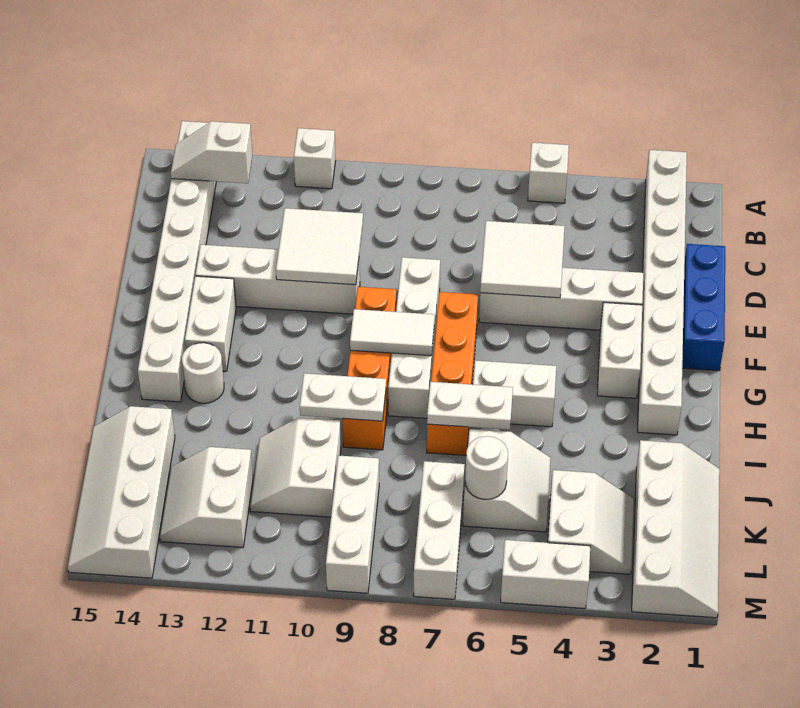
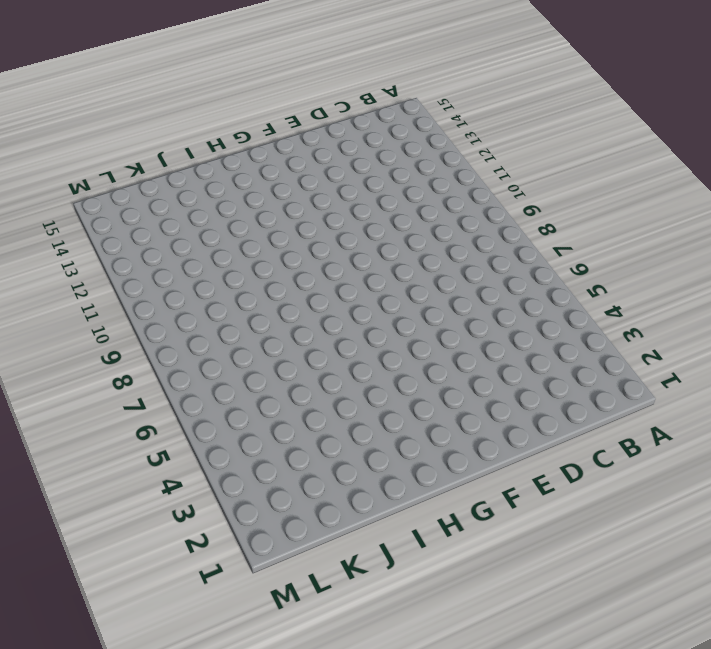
none -> white brick A2:H2 level 1
none -> white brick A5 level 1
none -> white brick A11 level 1
none -> white brick A14:H14 level 1

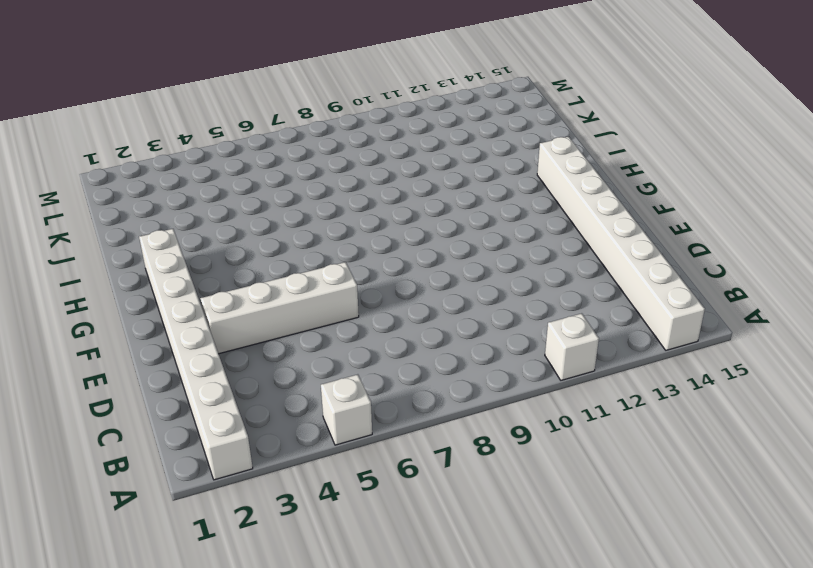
none -> blue brick D1:F1 level 1
none -> white brick E8:H8 level 1
none -> white brick E10:E13 level 1
none -> white brick F3:G3 level 1

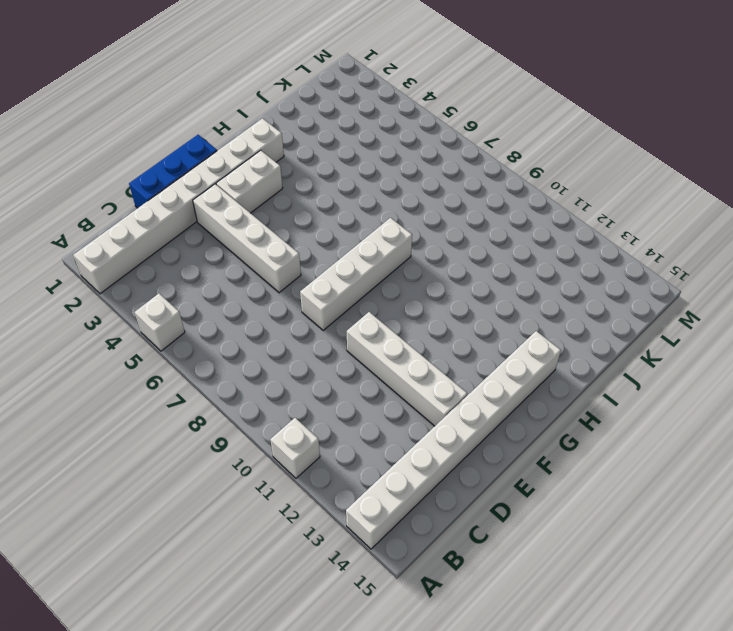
none -> orange brick F7:I7 level 1
none -> orange brick F9:I9 level 1
none -> white brick F13:G13 level 1
none -> white brick H5:H6 level 1

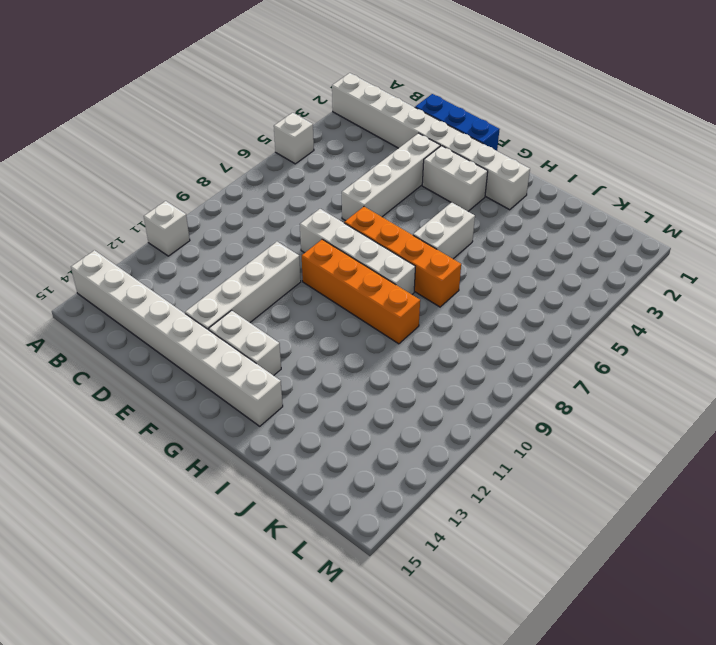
none -> white round brick H13 level 1
none -> white slope J1:M2 level 1 top 2
none -> white slope J5:K6 level 1 top 6
none -> white slope J10:K11 level 1 top 10

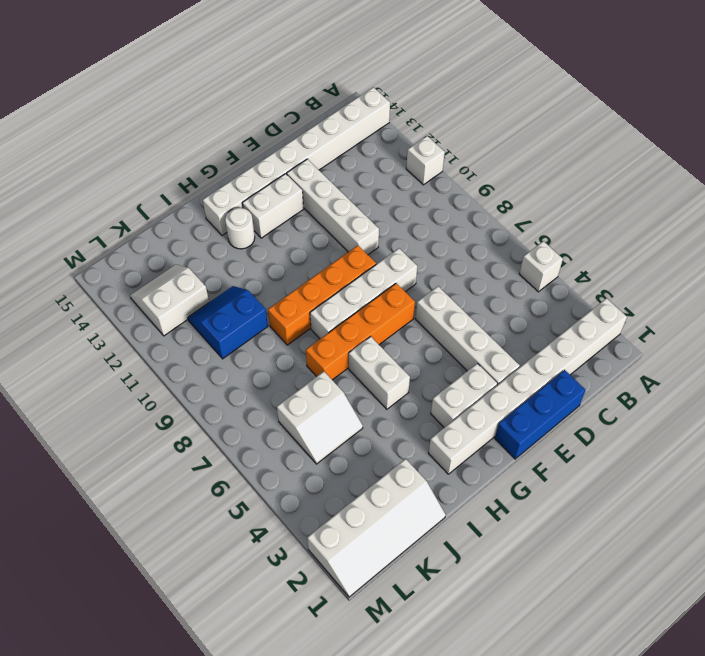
blue slope J10:K11 level 1 top 10 -> white slope J10:K11 level 1 top 10
none -> white slope J14:M15 level 1 top 14
none -> white slope K3:L4 level 1 top 4
none -> white brick K7:M7 level 1
none -> white brick K9:M9 level 1

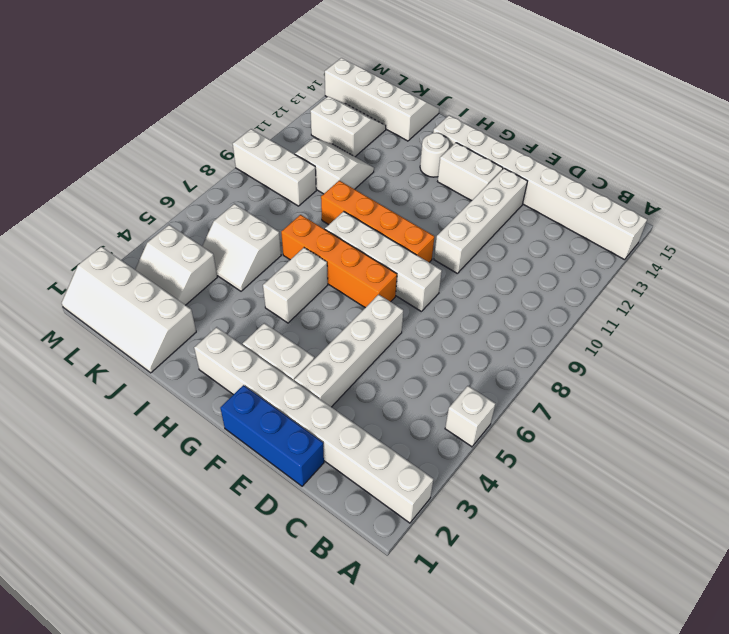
none -> white brick A11 level 1
none -> white brick K7:M7 level 1
none -> white brick M4:M5 level 1
none -> white slope B13:B14 level 2 top 13

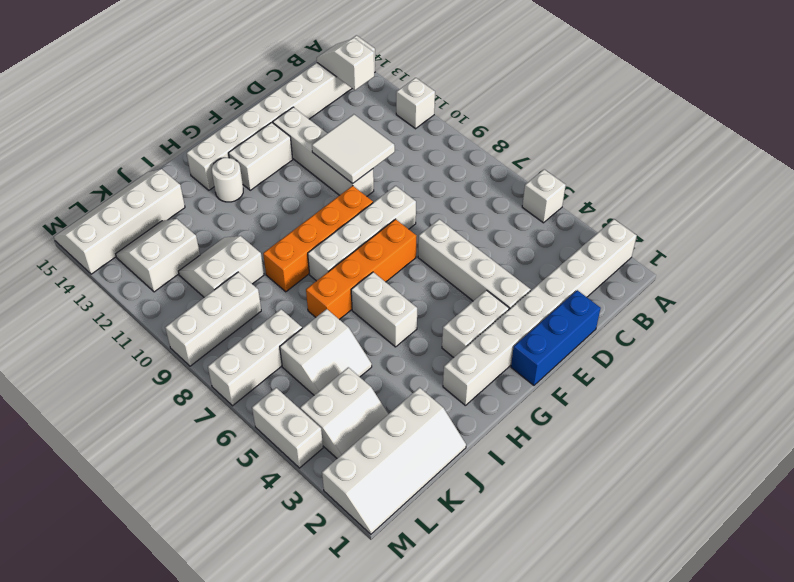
none -> white tile D5:E6 level 2
none -> white tile G8:G9 level 2
none -> white plate I6:I7 level 2
none -> white plate I9:I10 level 2

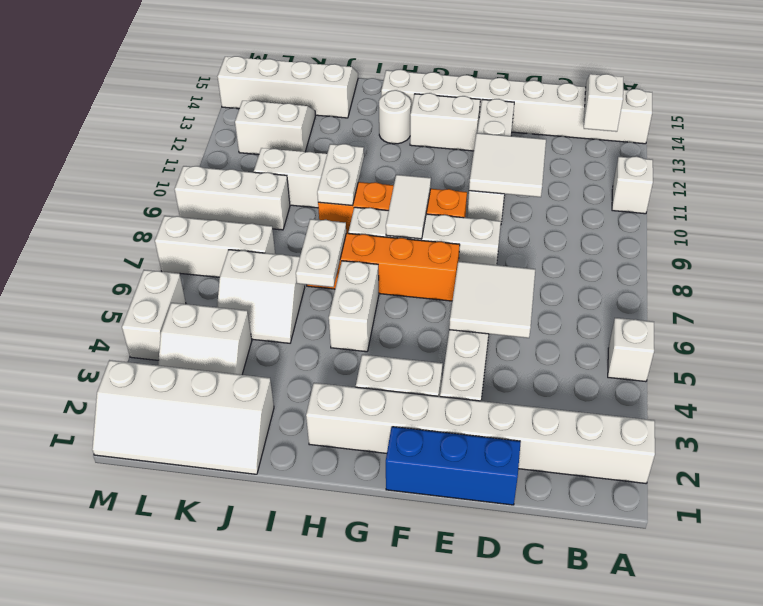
none -> white round brick K6 level 2

